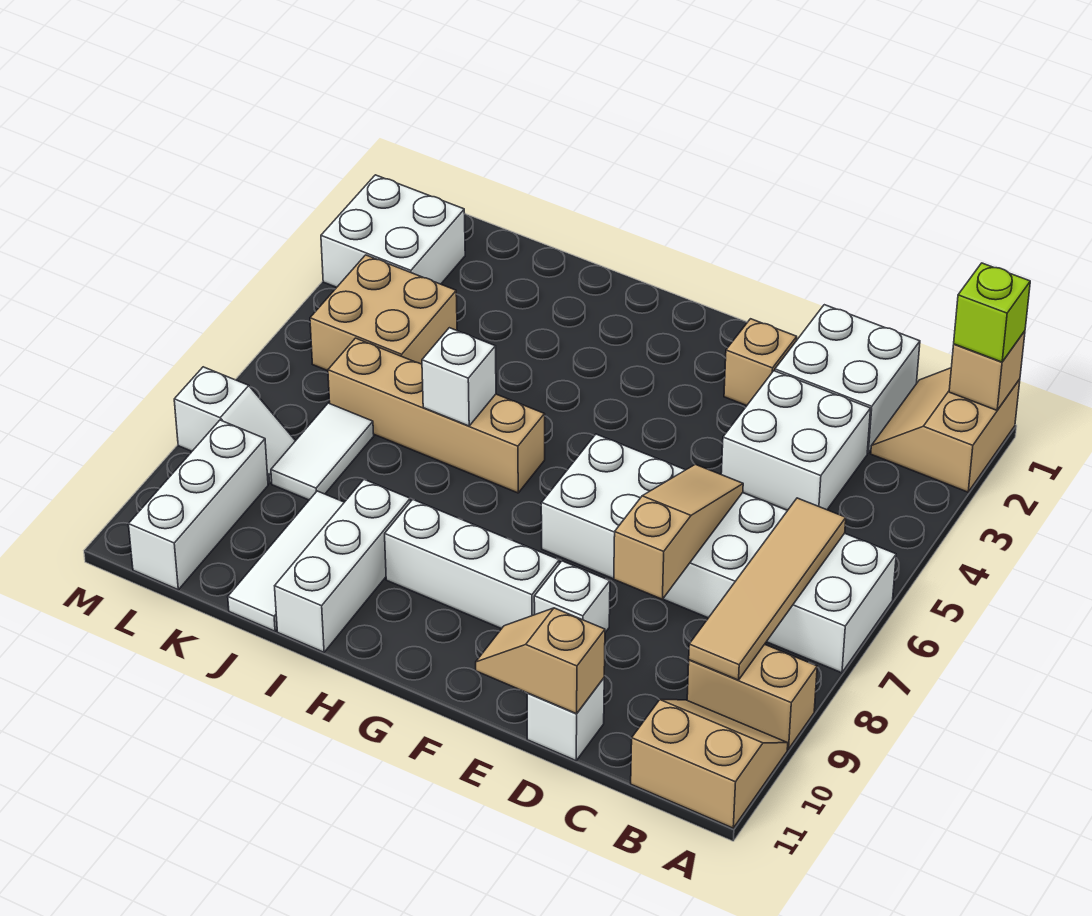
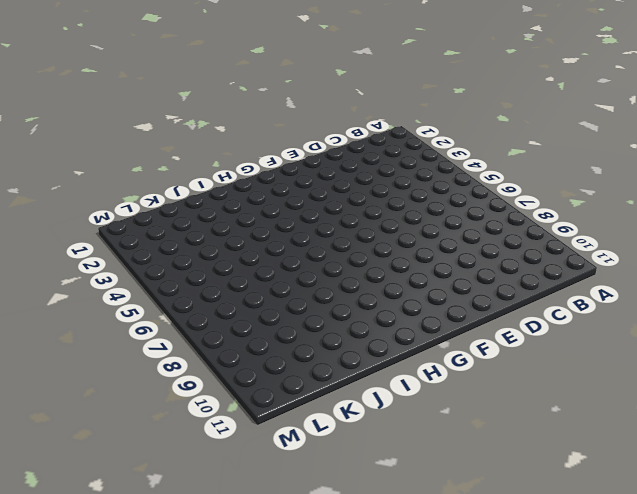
none -> tan slope A1:B2 level 1 top A
none -> white brick A6:F7 level 1
none -> tan brick A9:B9 level 1

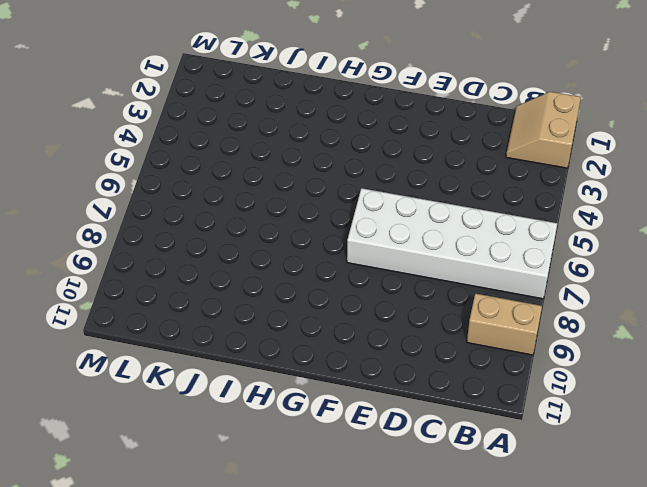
none -> tan slope A10:B11 level 1 top 11
none -> white brick C1:D2 level 1
none -> white brick C3:D4 level 1

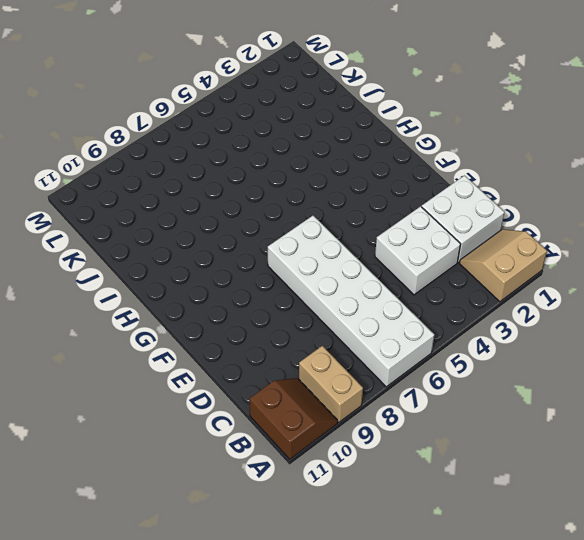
brown slope A10:B11 level 1 top 11 -> tan slope A10:B11 level 1 top 11
none -> white brick D11 level 1
none -> tan brick E2 level 1
none -> white brick E9 level 1

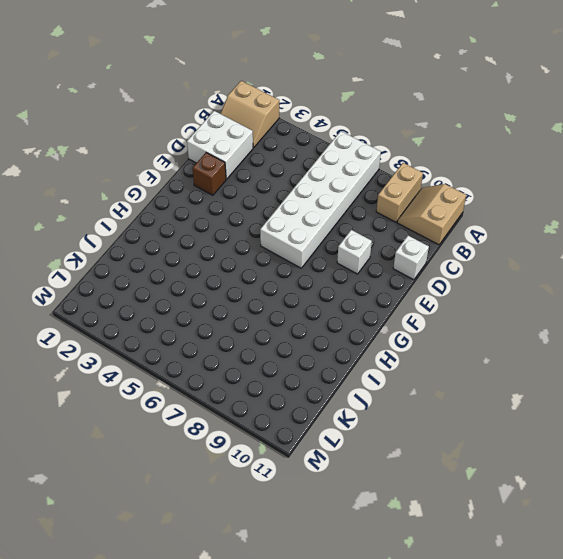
brown brick E2 level 1 -> tan brick E2 level 1
none -> white brick C3:D4 level 1
none -> white brick F9:H9 level 1
none -> tan brick H6:K6 level 1

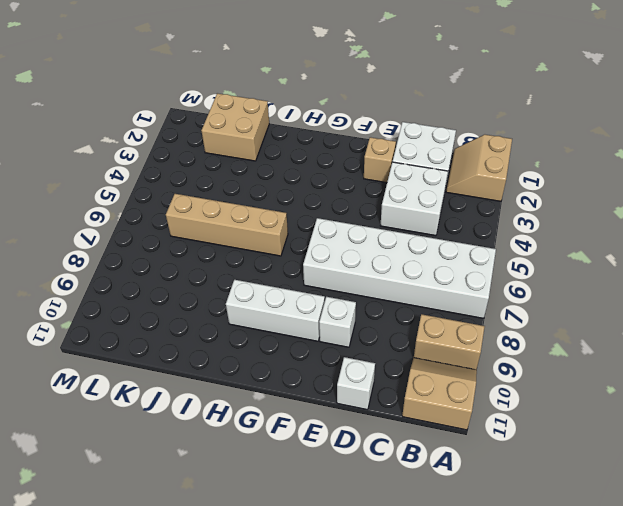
tan brick J1:K2 level 1 -> tan brick K4:L5 level 1
none -> white brick I9:I11 level 1
none -> white tile J9:J11 level 1
none -> white tile K7:K8 level 1

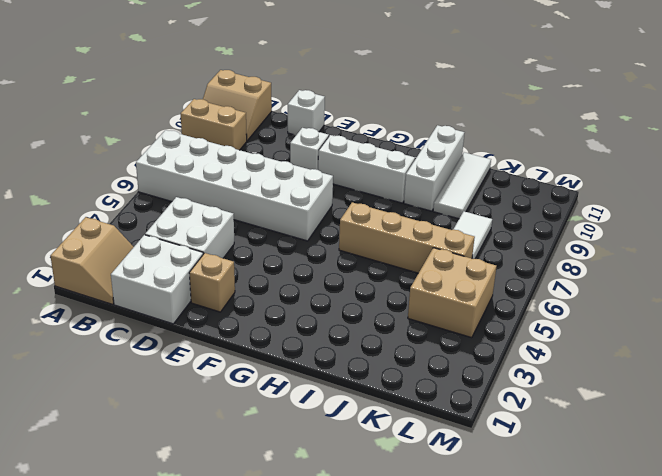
none -> white brick L2:M3 level 1
none -> white slope L8:M8 level 1 top M
none -> white brick L9:L11 level 1

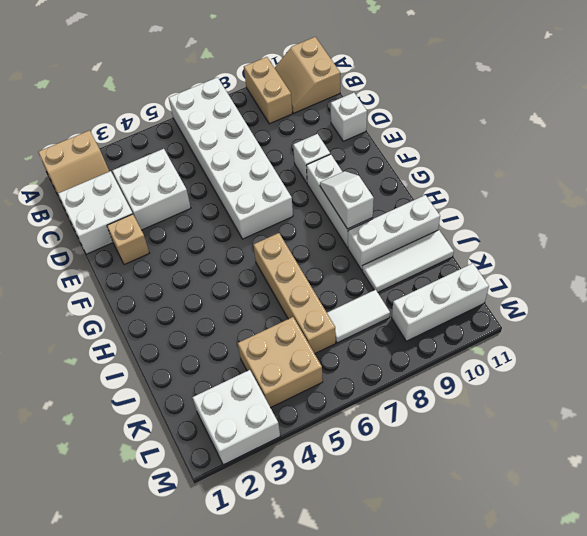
white slope G9:H9 level 2 top H -> white slope L8:M8 level 1 top M
none -> tan brick A1 level 2
none -> tan tile B6:B9 level 2
none -> tan slope D6:D8 level 2 top 8

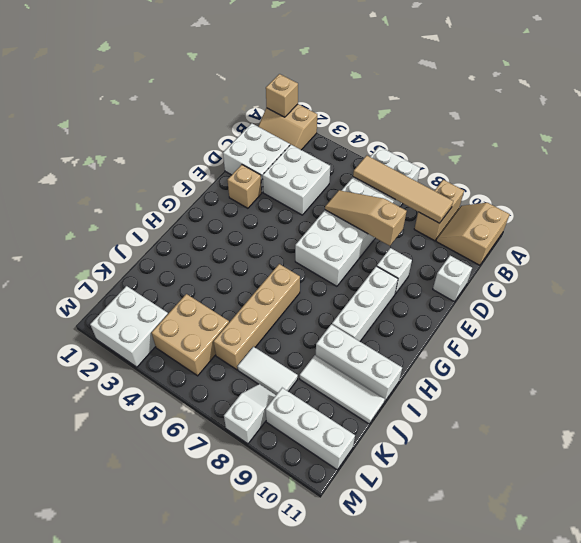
none -> tan slope D11:E11 level 2 top D
none -> white brick I6 level 2
none -> lime brick A1 level 3

